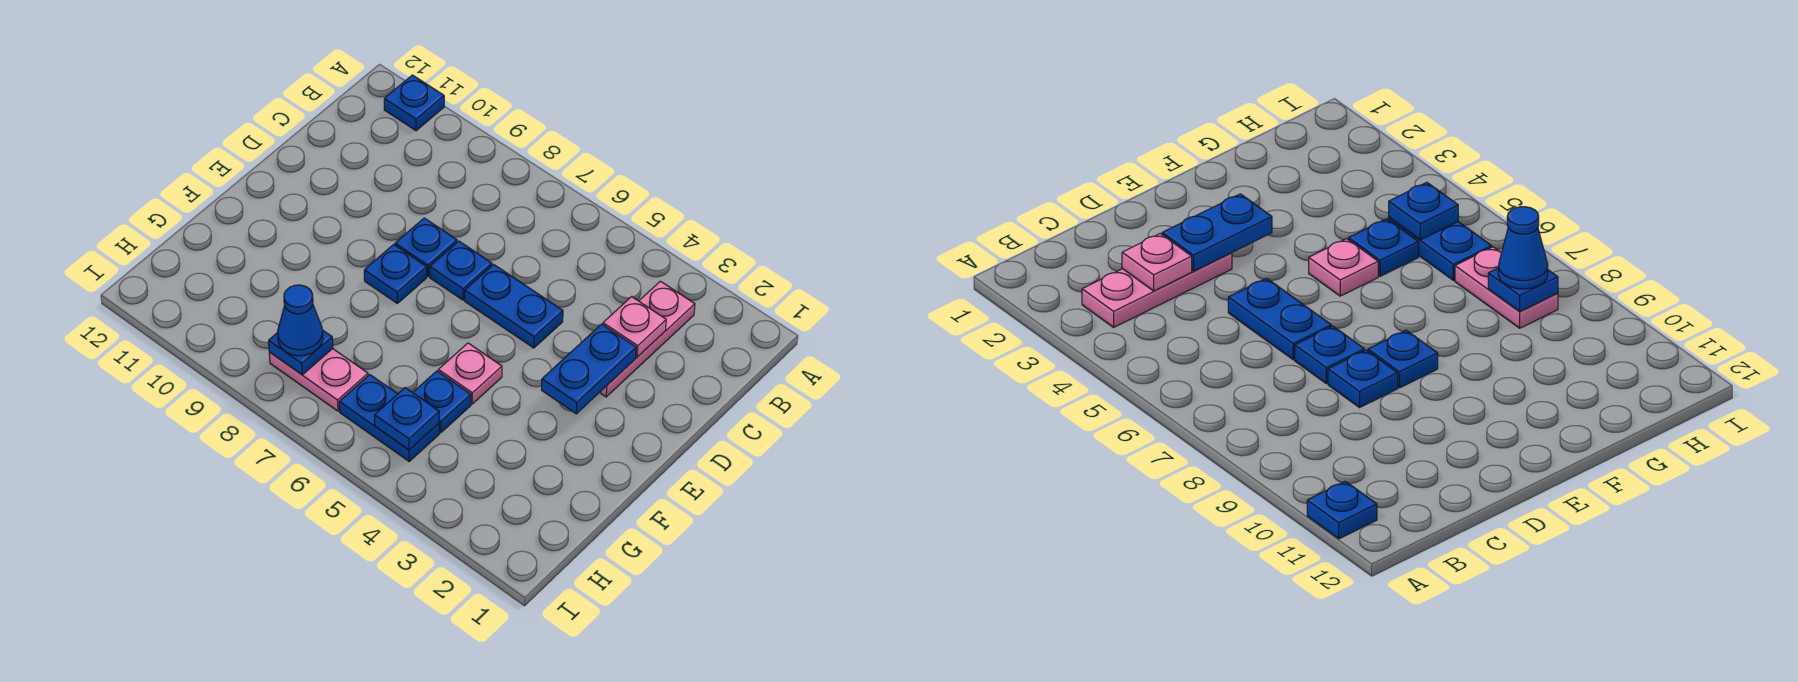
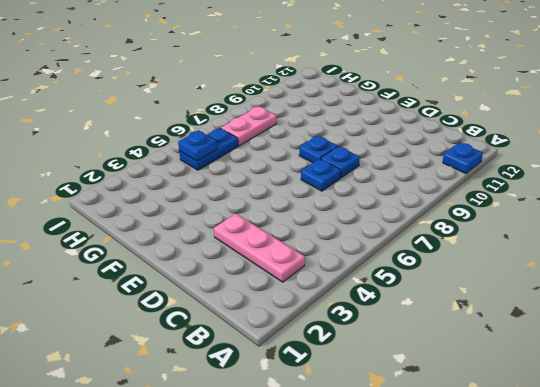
none -> blue plate D5:D6 level 1
none -> pink plate F5 level 1
none -> blue plate G5 level 1

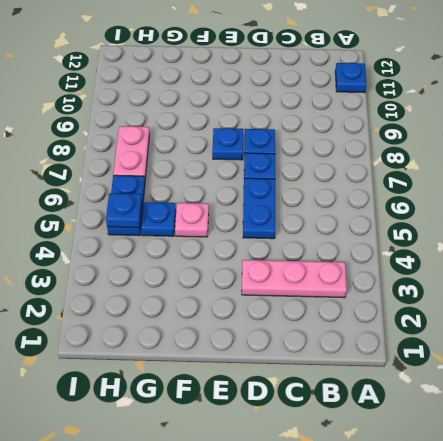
none -> pink plate C3 level 2
none -> blue plate D3:E3 level 2
none -> blue plate H8 level 2

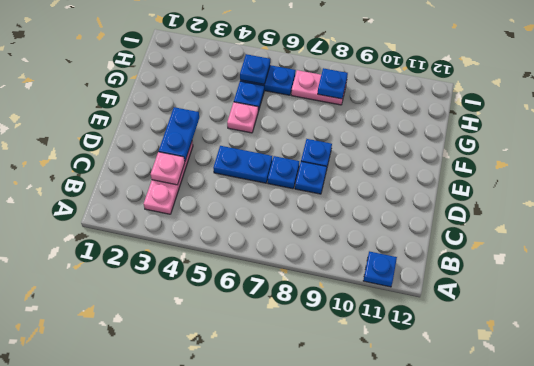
none -> blue cone H8 level 3

